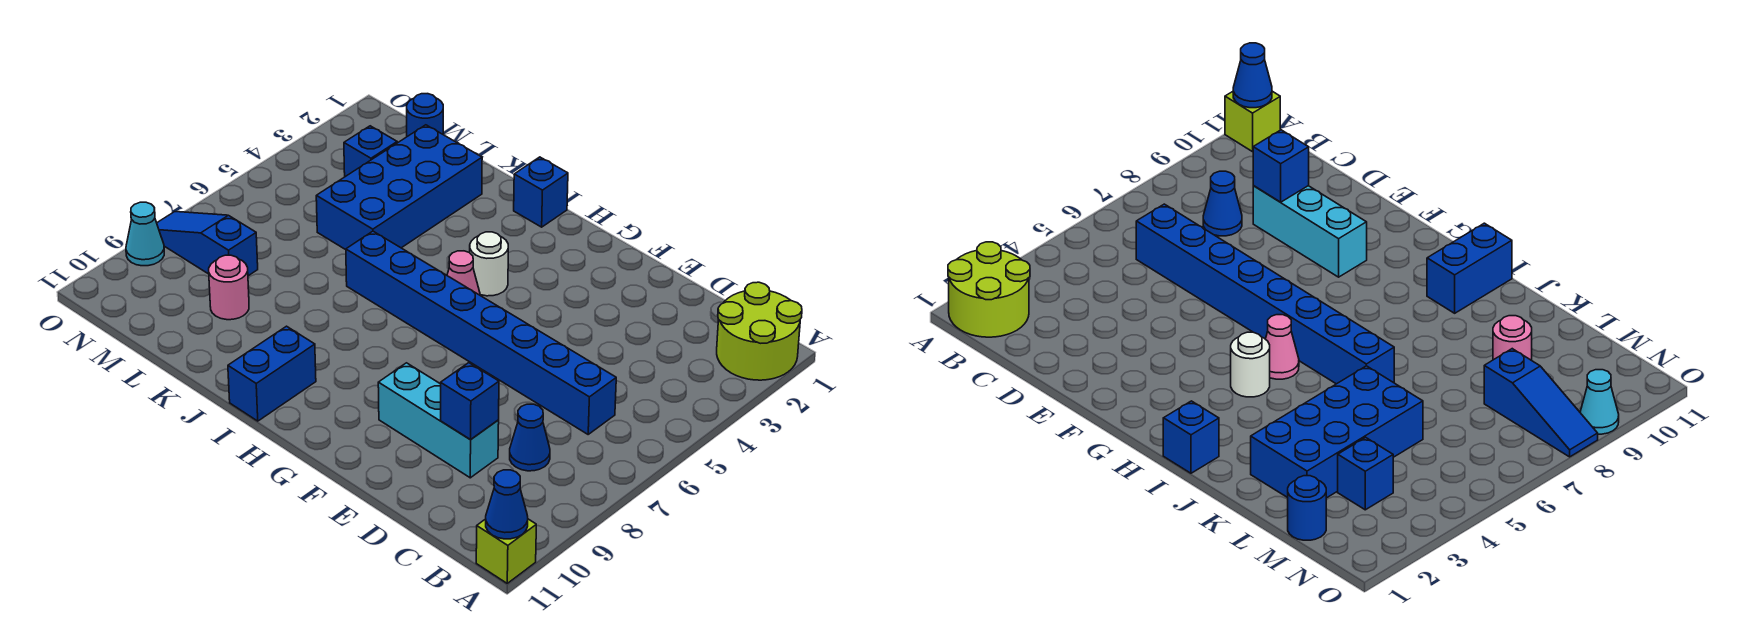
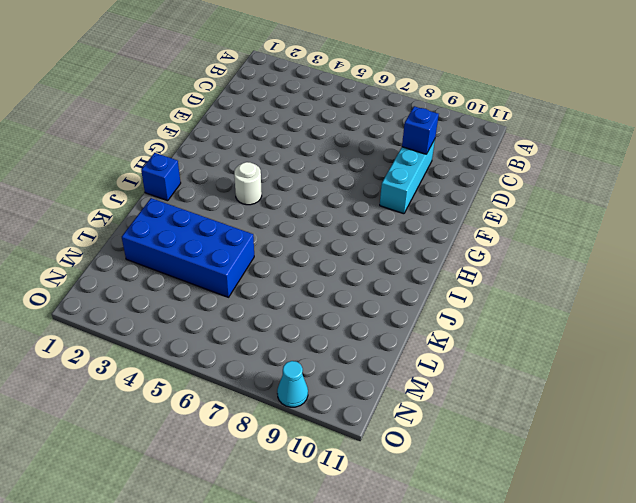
none -> lime round brick A1:B2 level 1
none -> lime brick A11 level 1
none -> blue brick C6:J6 level 1

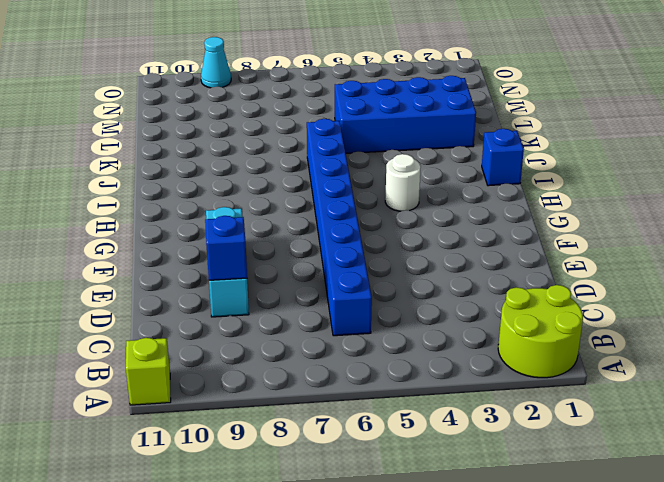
none -> blue cone C8 level 1
none -> pink cone H5 level 1
none -> blue brick I10:I11 level 1

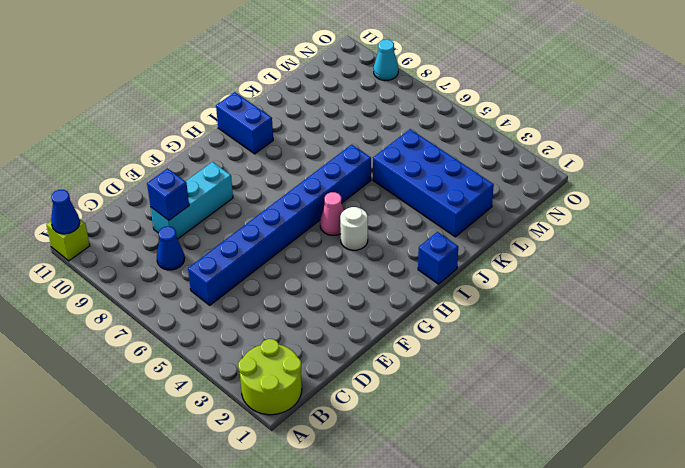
none -> pink round brick L9 level 1
none -> blue round brick M1 level 1
none -> blue brick M3 level 1

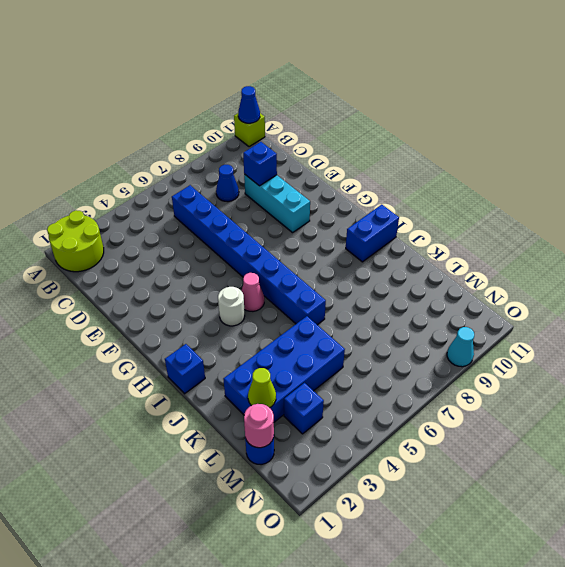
lime cone L2 level 2 -> none
pink round brick M1 level 2 -> pink round brick L9 level 1
none -> blue slope M8:O8 level 1 top M

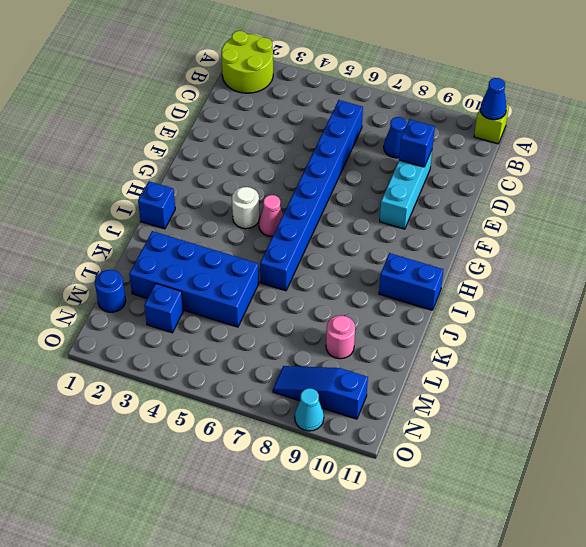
blue slope N8:N10 level 1 top 10 -> blue slope M8:O8 level 1 top M

